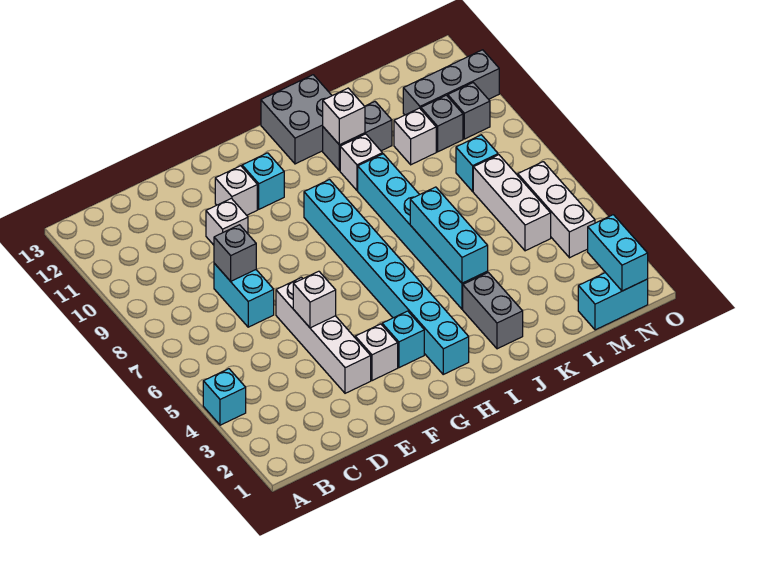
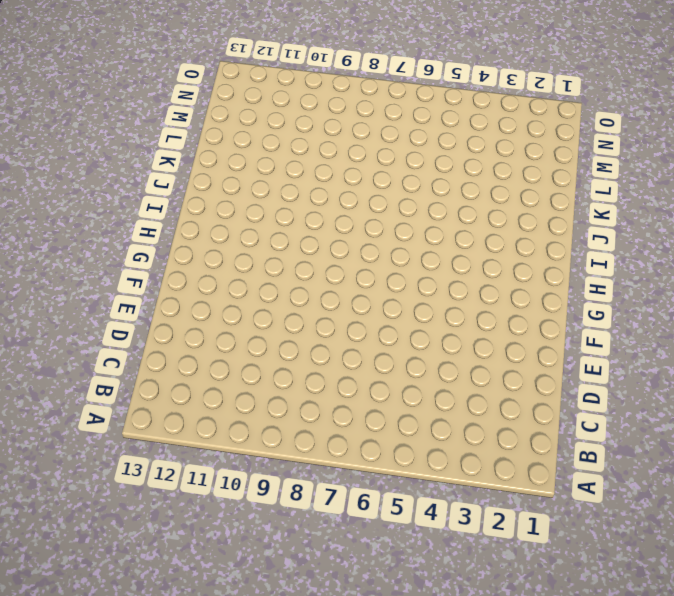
none -> cyan brick A4 level 1
none -> cyan brick D7:D8 level 1
none -> white brick E3:E6 level 1

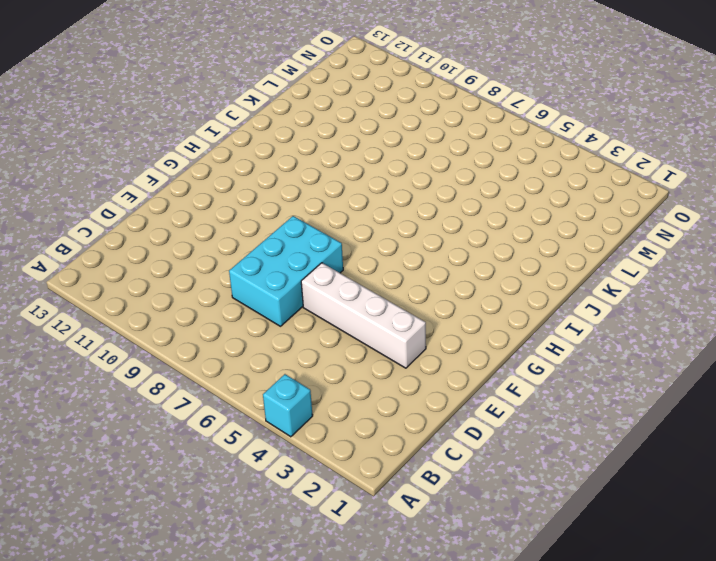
cyan brick D7:F8 level 1 -> cyan brick D7:D8 level 1
none -> white brick E10 level 1
none -> white brick F3 level 1
none -> white brick F11 level 1

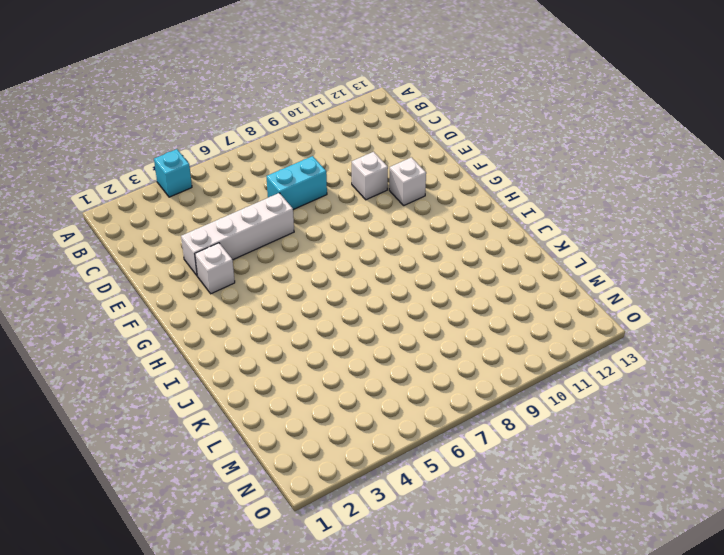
none -> cyan brick G3 level 1
none -> cyan brick G11 level 1
none -> cyan brick H2:H9 level 1

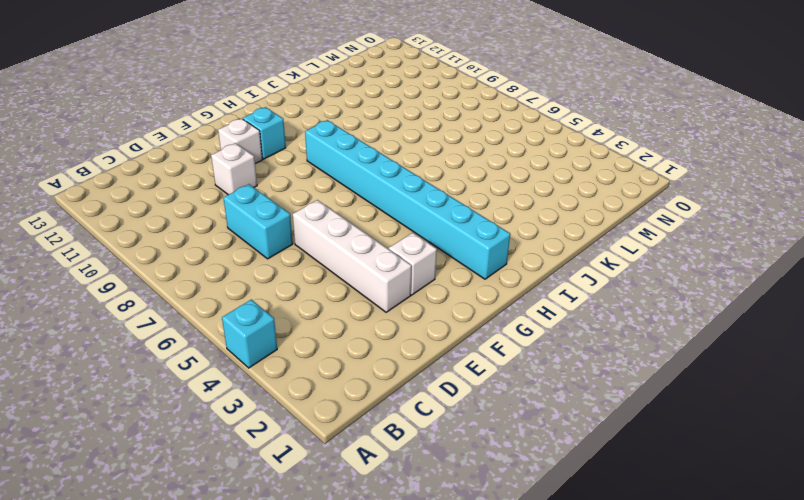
none -> cyan brick G3 level 1
none -> grey brick I12:J13 level 1
none -> grey brick J2:J3 level 1

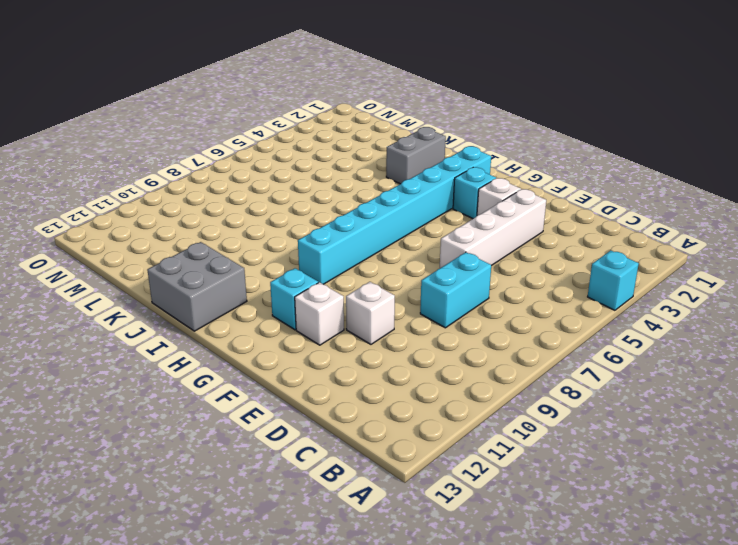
none -> cyan brick J4:J9 level 1
none -> white brick J10 level 1
none -> grey brick J11:K11 level 1

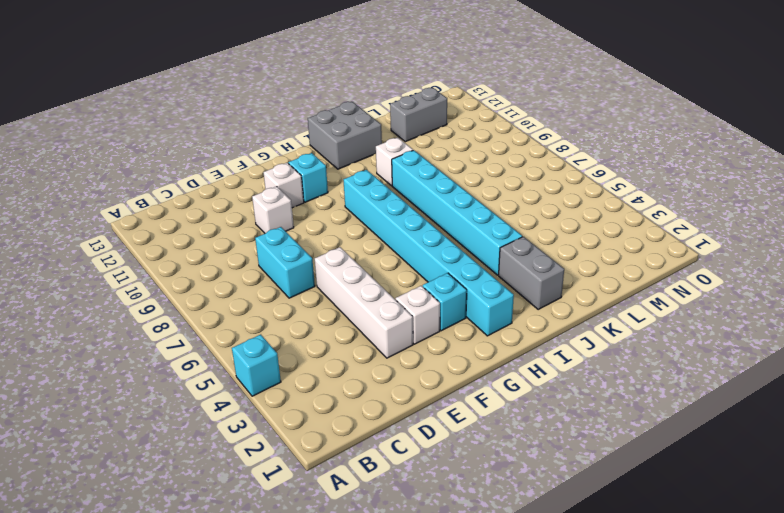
grey brick L12:M12 level 1 -> grey brick J11:K11 level 1
none -> white brick L10 level 1
none -> cyan brick M1:N1 level 1
none -> white brick M5:M7 level 1

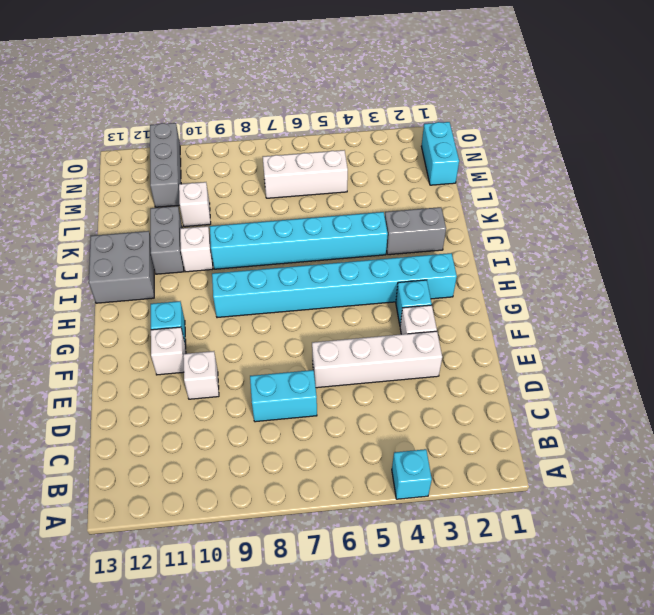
none -> cyan brick M8 level 1
none -> grey brick M10 level 1
none -> white brick N4:N6 level 1

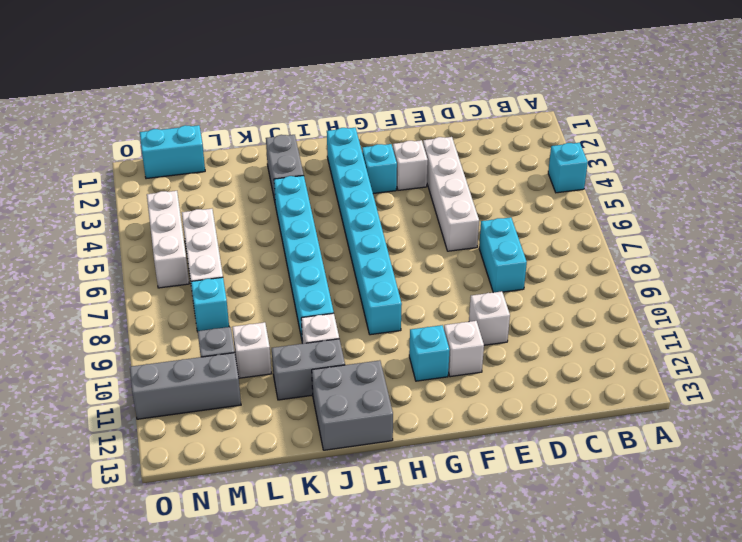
none -> grey brick N10 level 1
none -> grey brick D8 level 2
none -> white brick E5 level 2

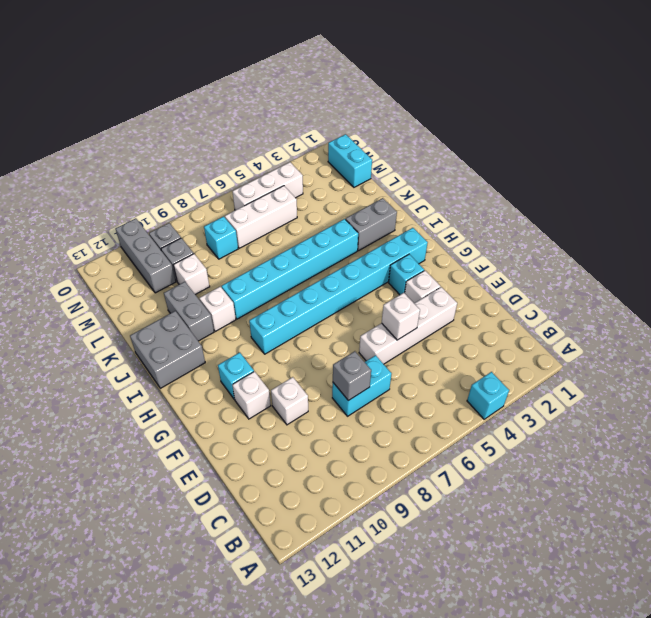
none -> cyan brick J4:J6 level 2
none -> white brick J11 level 2
none -> cyan brick N1:N2 level 2

